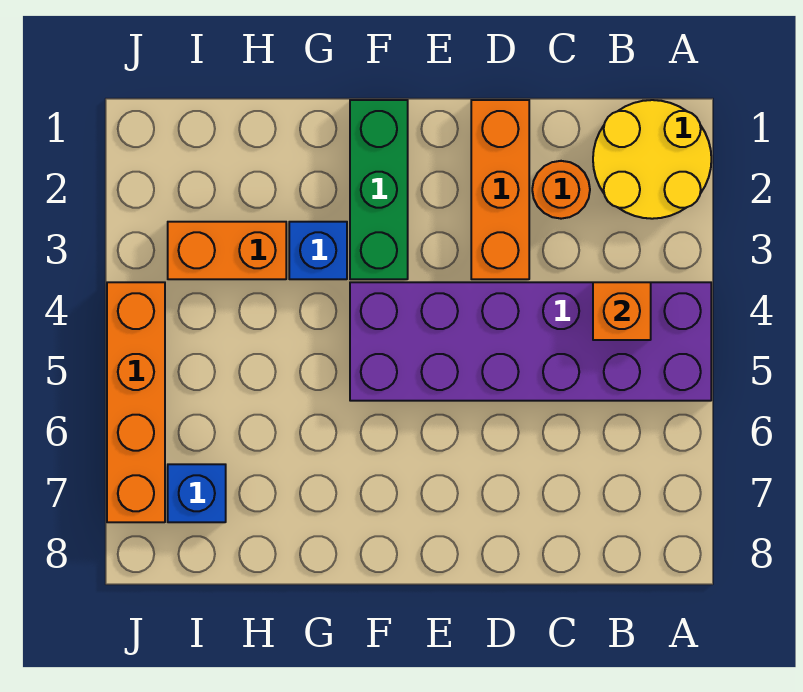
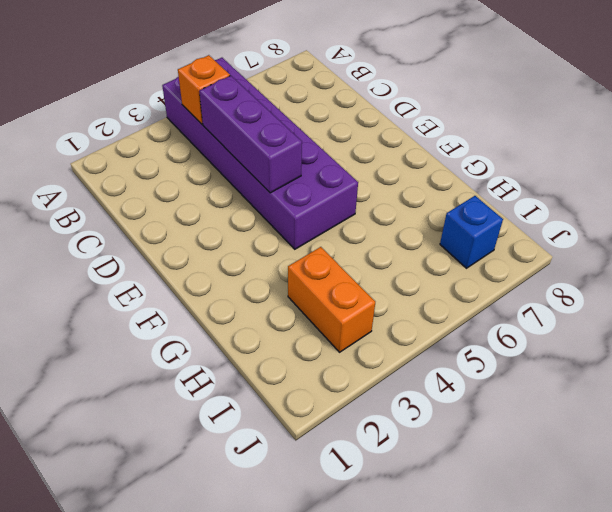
purple brick C4:E4 level 2 -> none
none -> yellow round brick A1:B2 level 1
none -> orange round brick C2 level 1

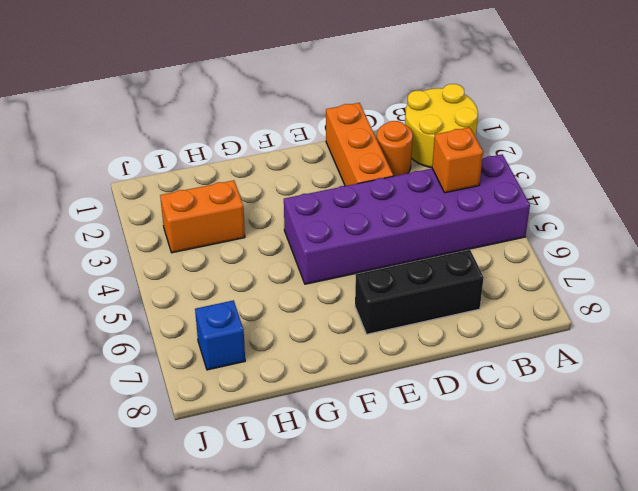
black brick C7:E7 level 1 -> none
none -> green brick F1:F3 level 1
none -> blue brick G3 level 1

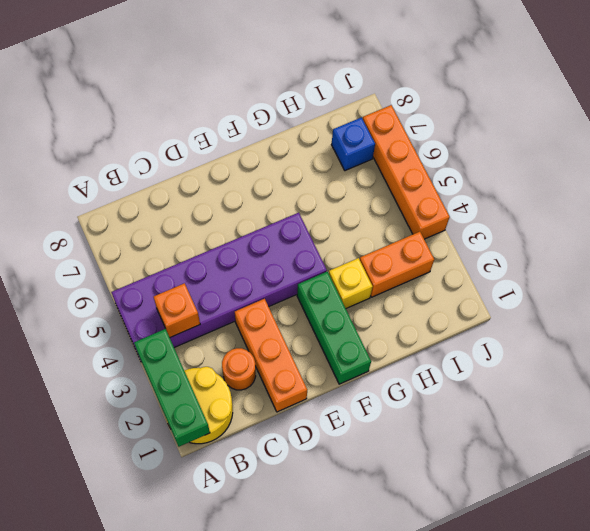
green brick A1:A3 level 2 -> none
yellow brick G3 level 1 -> blue brick G3 level 1

